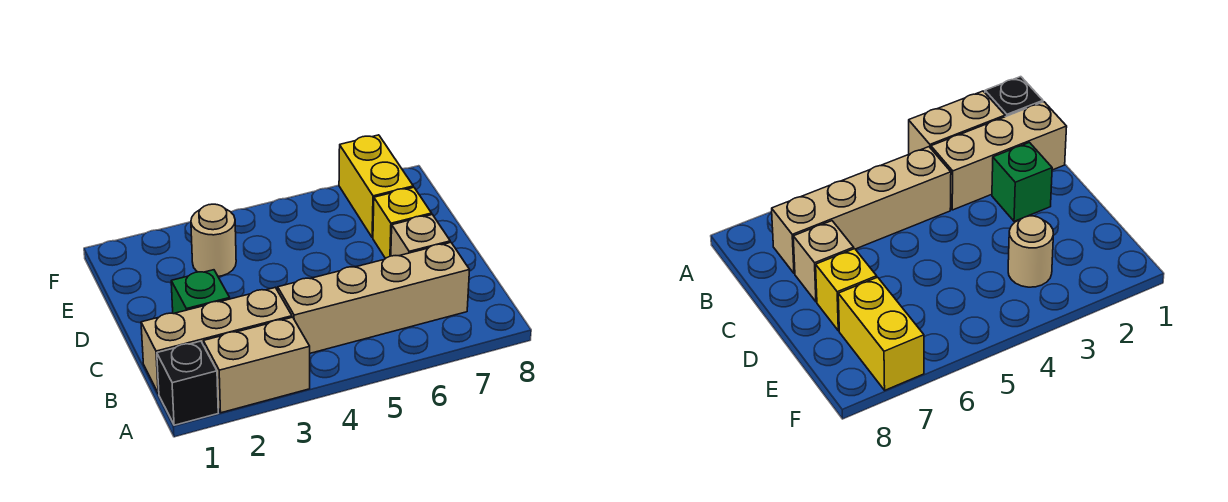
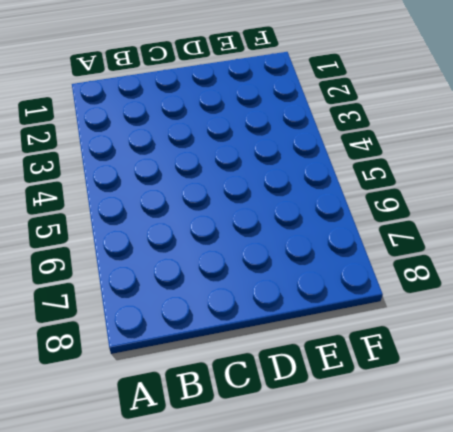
none -> black brick A1 level 1
none -> tan brick A2:A3 level 1

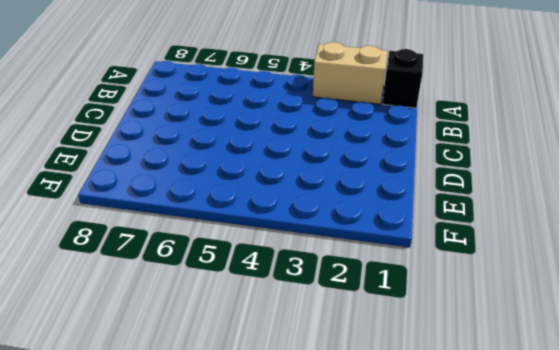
none -> tan brick B1:B3 level 1
none -> tan brick B4:B7 level 1

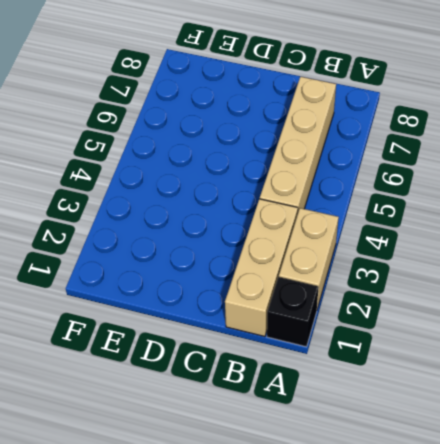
none -> green brick C2 level 1
none -> tan brick C7 level 1

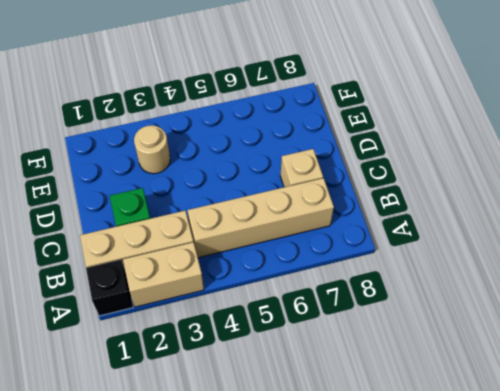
none -> yellow brick D7 level 1
none -> yellow brick E7:F7 level 1

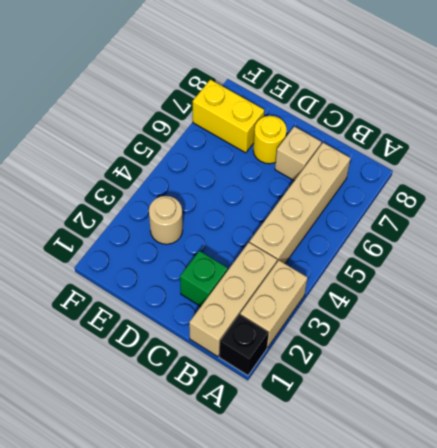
yellow round brick D7 level 1 -> yellow brick D7 level 1

